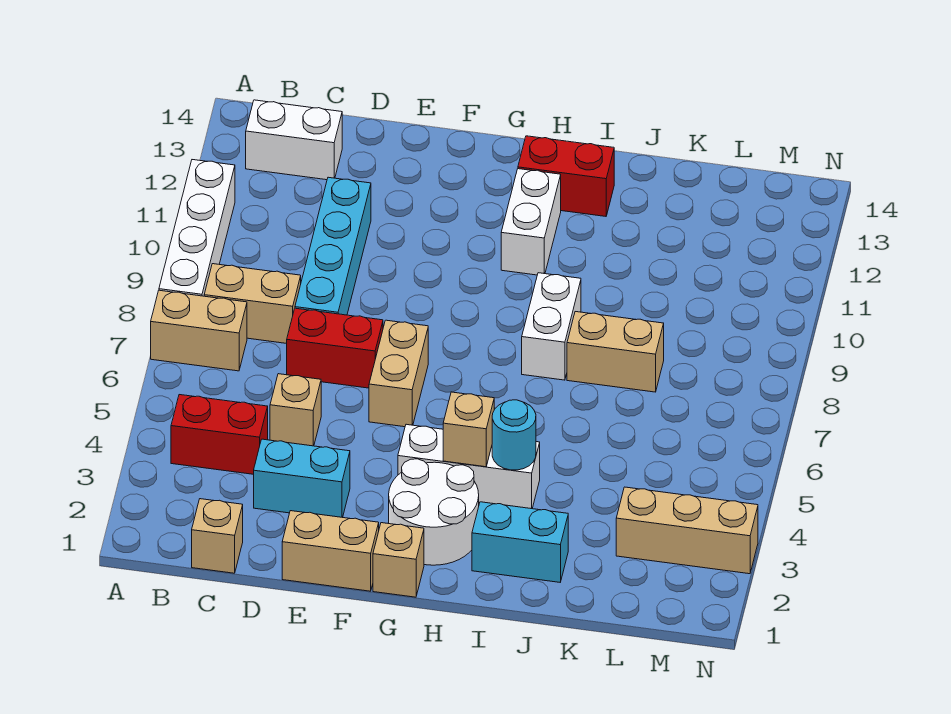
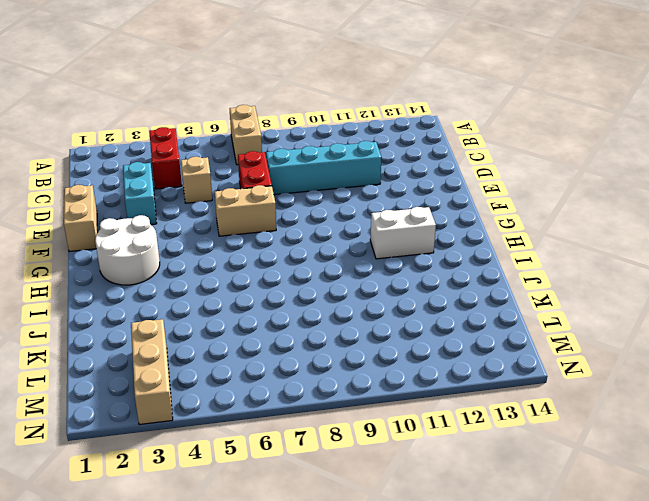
none -> white brick A8:A11 level 1
none -> tan brick B8:C8 level 1
none -> white brick B13:C13 level 1

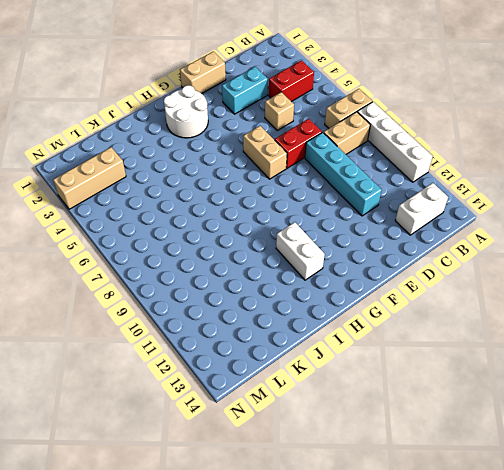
none -> tan brick C1 level 1
none -> tan brick G1 level 1
none -> white brick G4:I4 level 1

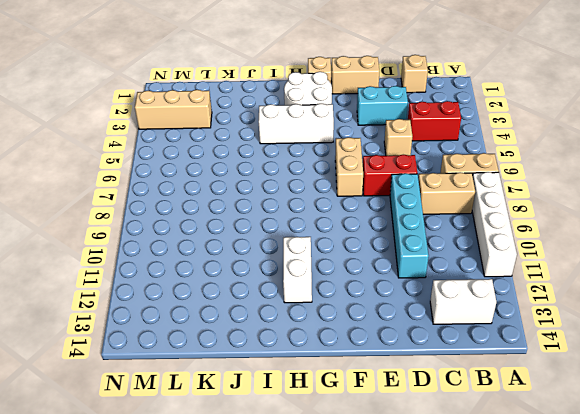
none -> red brick H13:I13 level 1
none -> cyan brick I2:J2 level 1
none -> white brick I8:I9 level 1

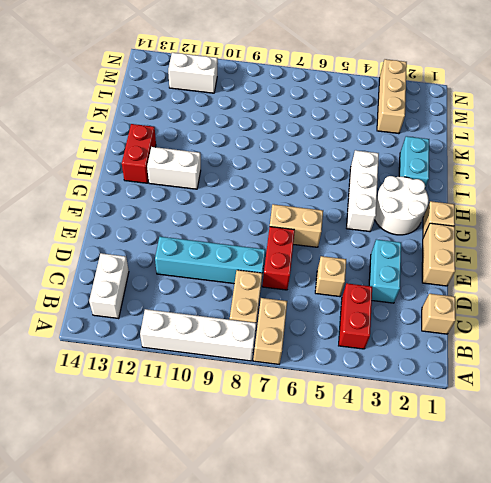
white brick M11:M12 level 1 -> white brick I8:I9 level 1
none -> tan brick J8:K8 level 1
none -> tan brick H4 level 2
none -> cyan round brick I4 level 2

